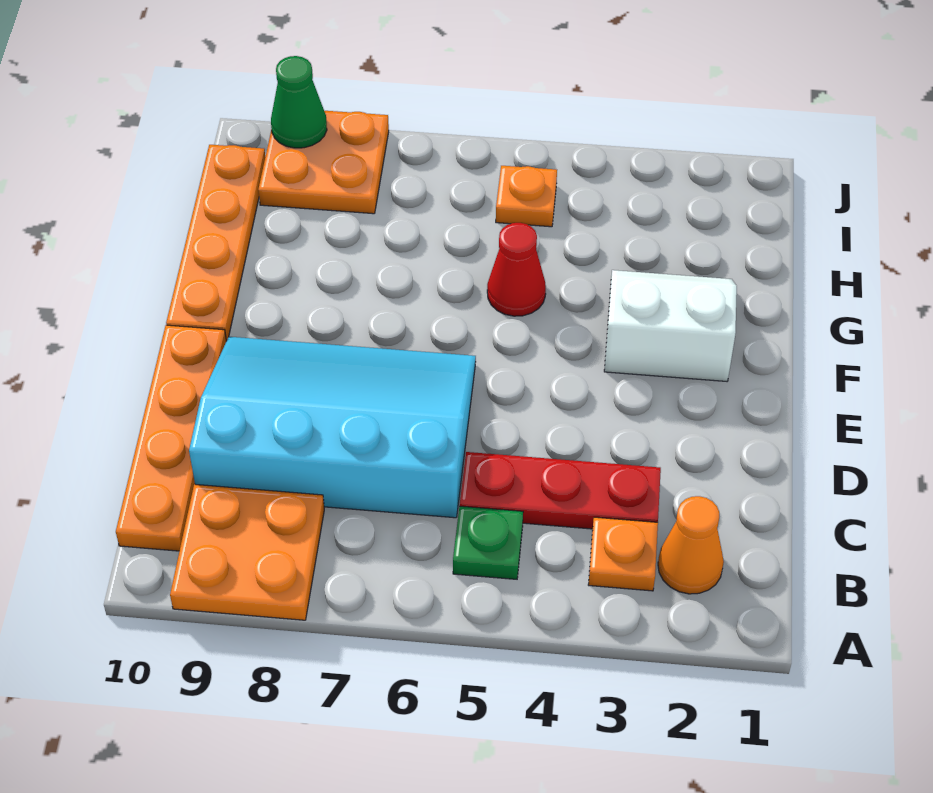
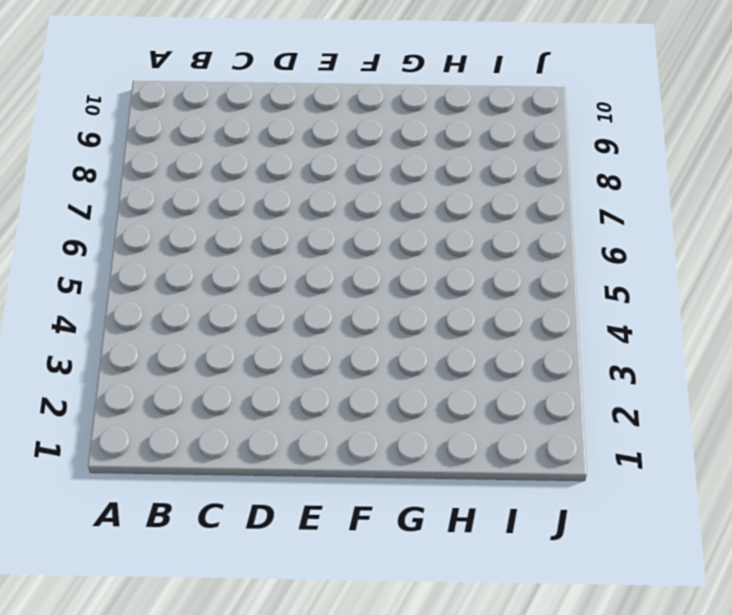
none -> orange plate A8:B9 level 1
none -> orange cone B2 level 1
none -> orange plate B3 level 1

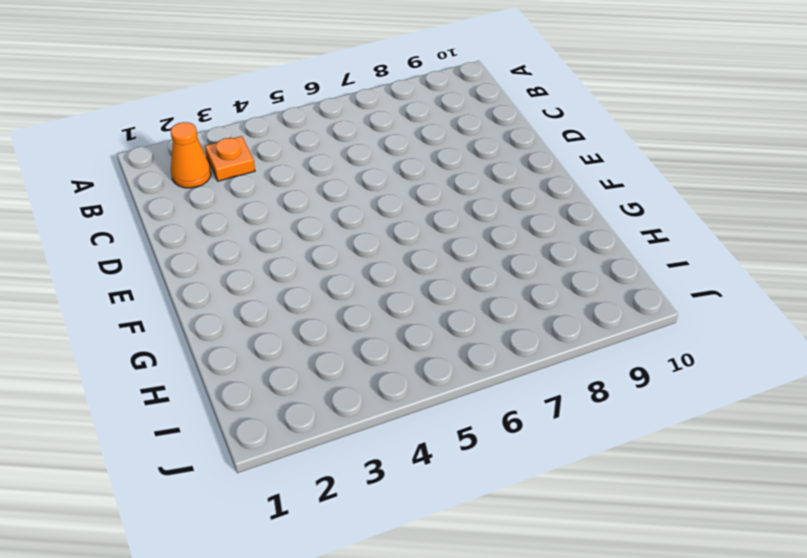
none -> orange plate A8:B9 level 1
none -> green plate B5 level 1
none -> orange plate B10:E10 level 1

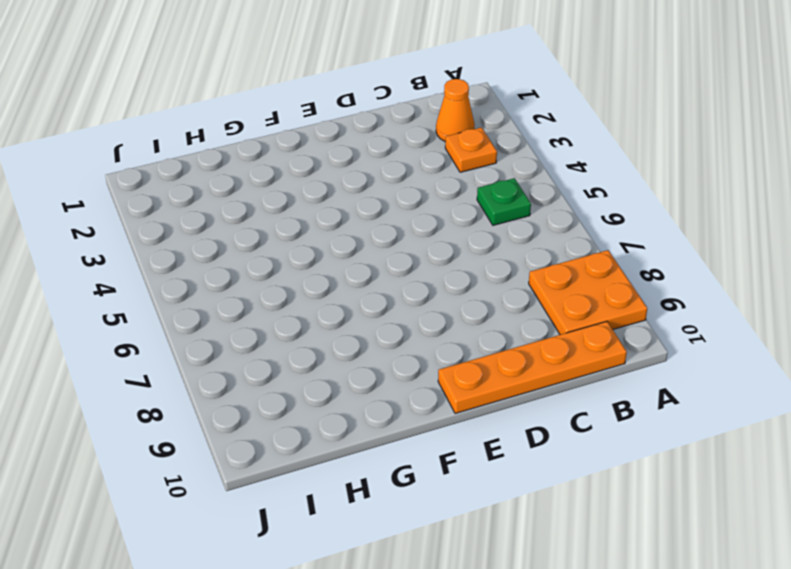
none -> red plate C3:C5 level 1
none -> cyan slope C6:E9 level 1 top C
none -> white slope F2:G3 level 1 top F

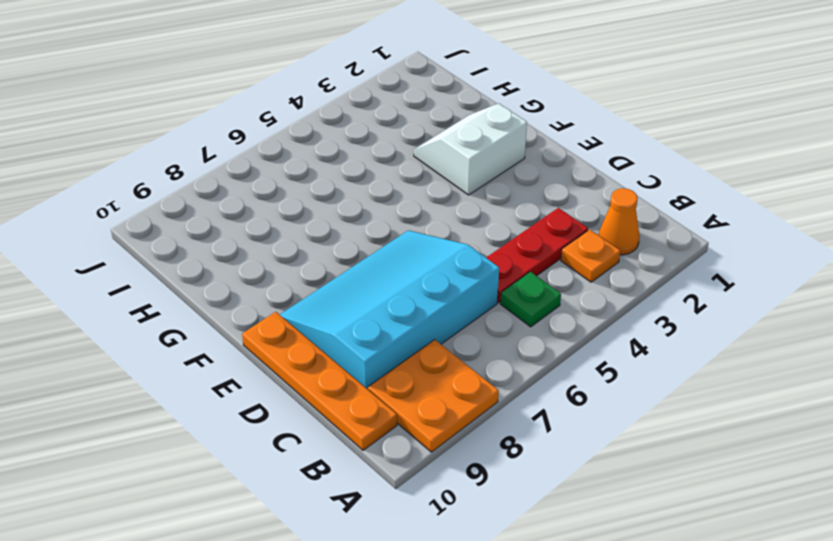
none -> orange plate F10:I10 level 1
none -> red cone G5 level 1
none -> orange plate I5 level 1

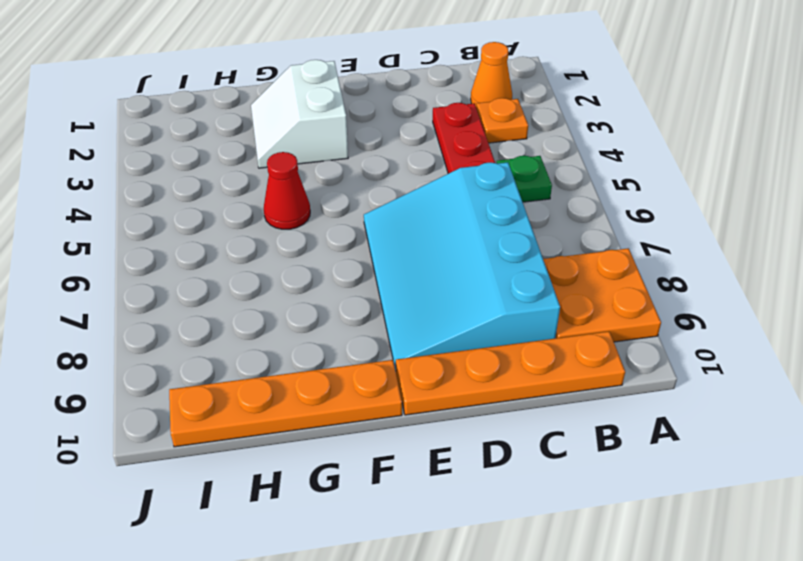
none -> orange plate I5 level 1
none -> orange plate I8:J9 level 1
none -> green cone J9 level 2

